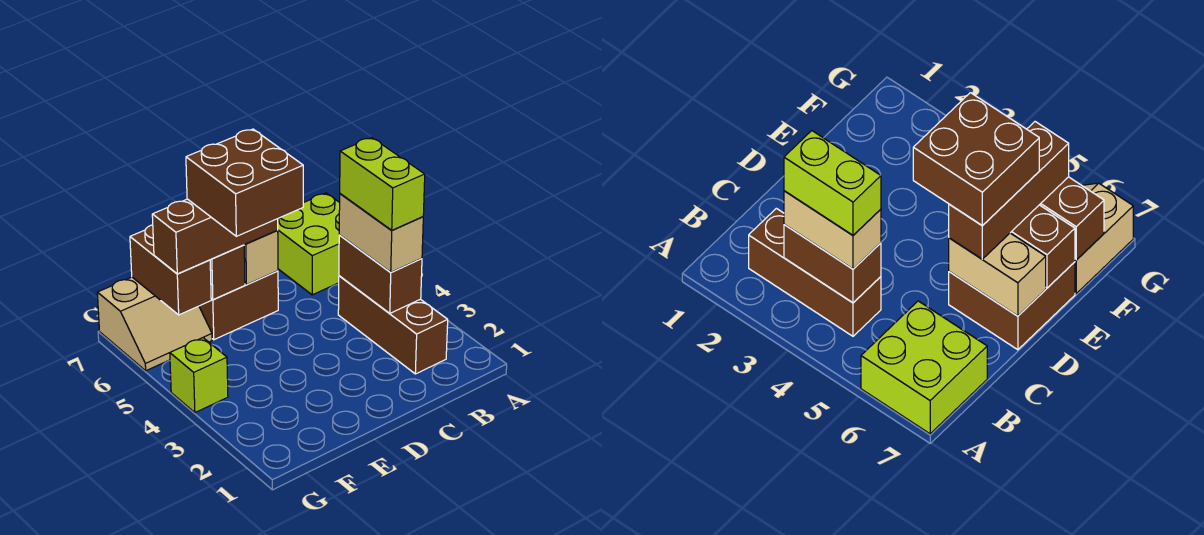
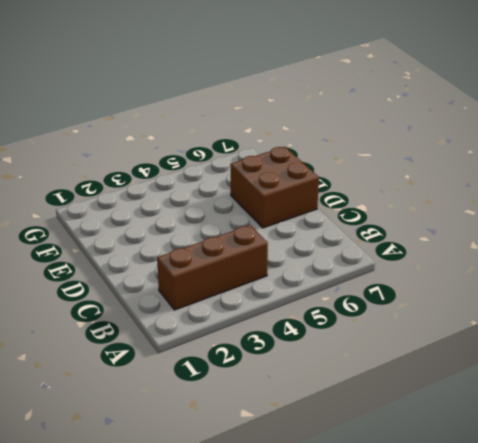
none -> lime brick A6:B7 level 1
none -> tan slope F6:G7 level 1 top 7
none -> lime brick G4 level 1

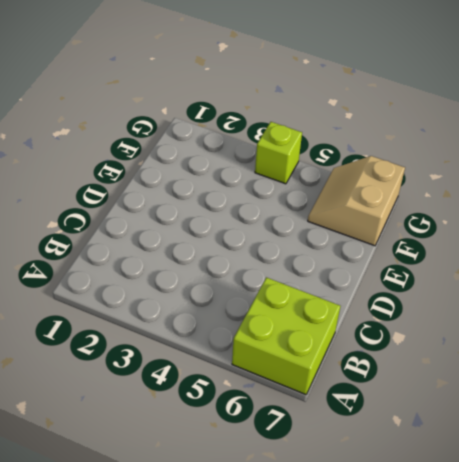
none -> brown brick B2:B4 level 1
none -> brown brick D6:E7 level 1
none -> brown brick B3:B4 level 2

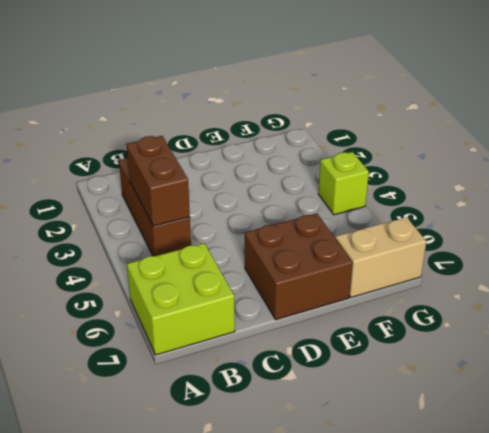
none -> tan brick D6:D7 level 2
none -> brown brick E6:E7 level 2
none -> brown brick F6:F7 level 2

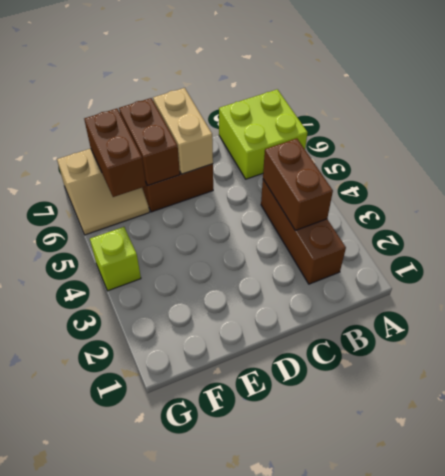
none -> tan brick B3:B4 level 3
none -> brown brick D6:F6 level 3
none -> lime brick B3:B4 level 4

